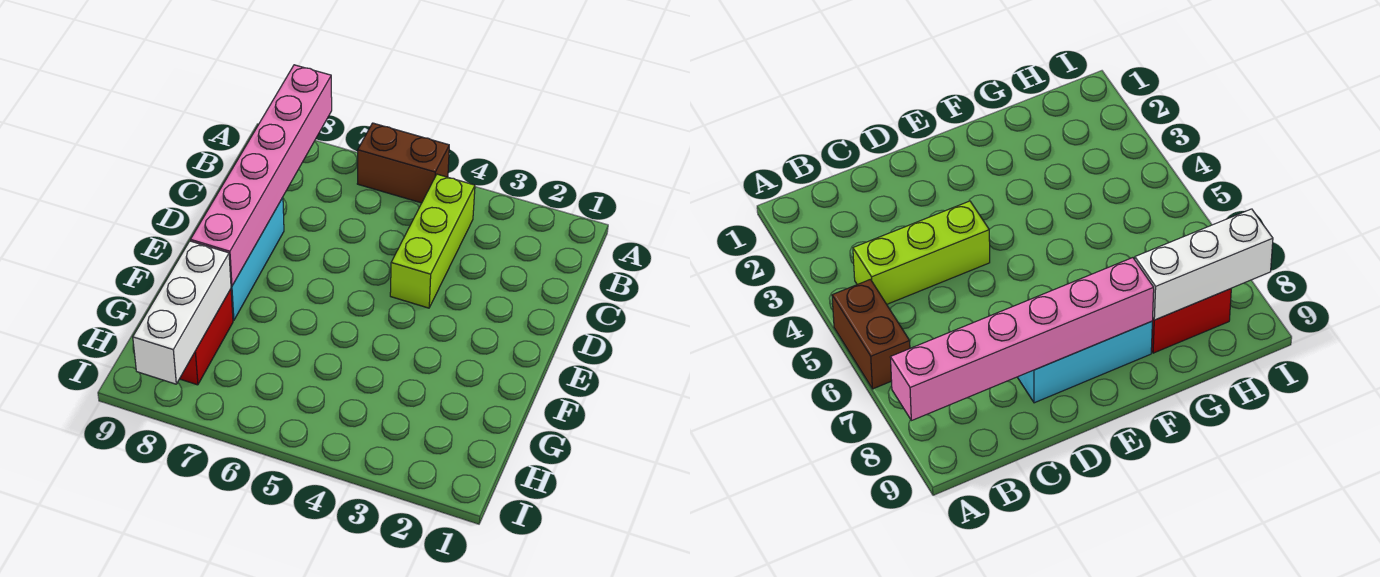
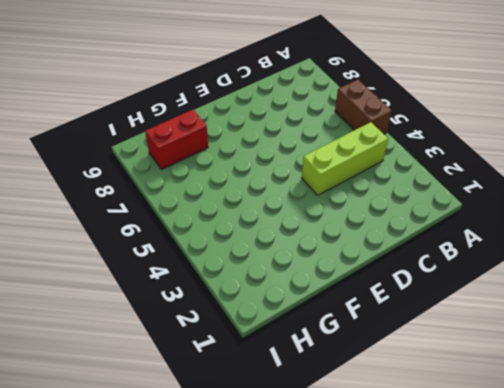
none -> cyan brick D8:F8 level 1
none -> pink brick A8:F8 level 2

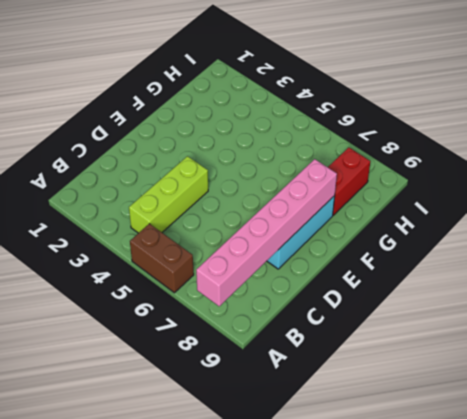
none -> white brick G8:I8 level 2

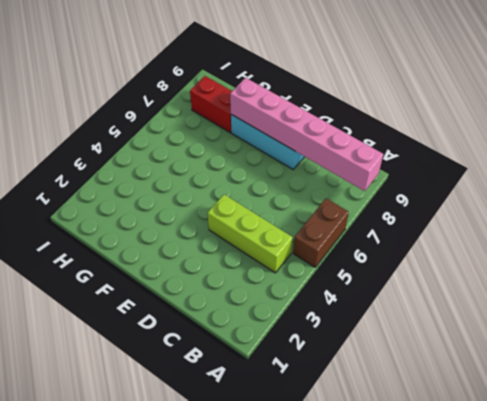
none -> white brick G8:I8 level 2

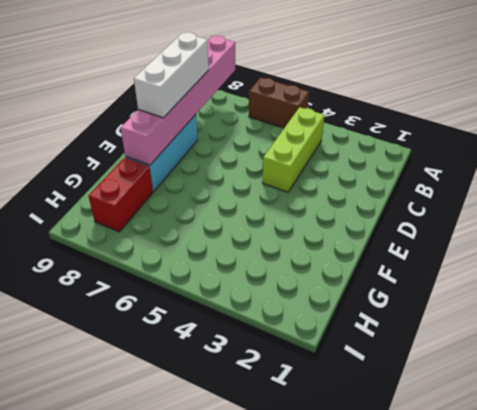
white brick C8:E8 level 3 -> white brick G8:I8 level 2

